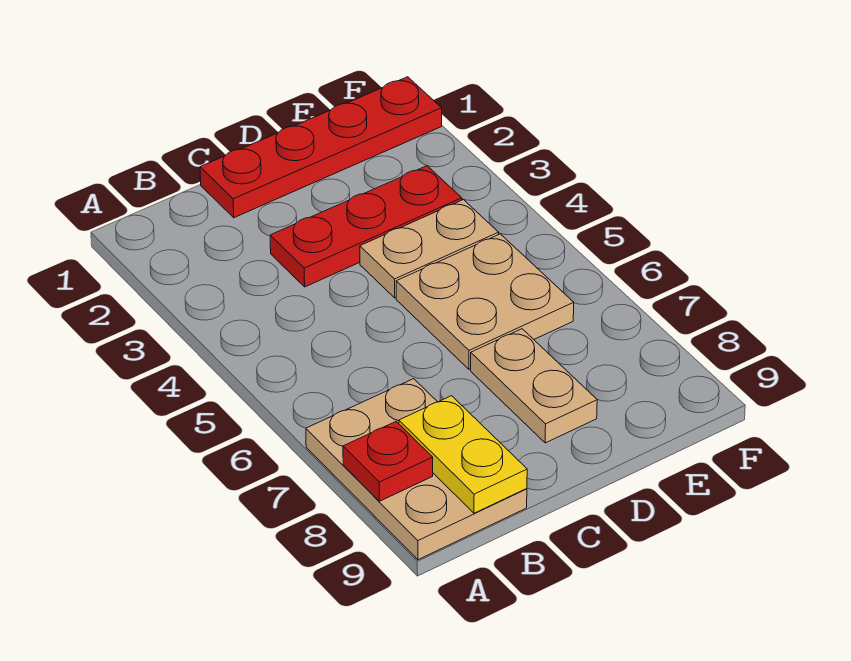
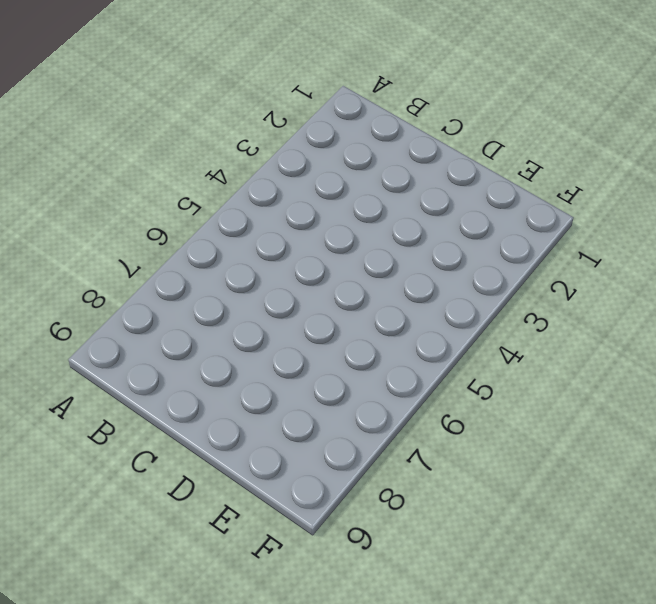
none -> tan plate A7:B9 level 1
none -> red plate C1:F1 level 1

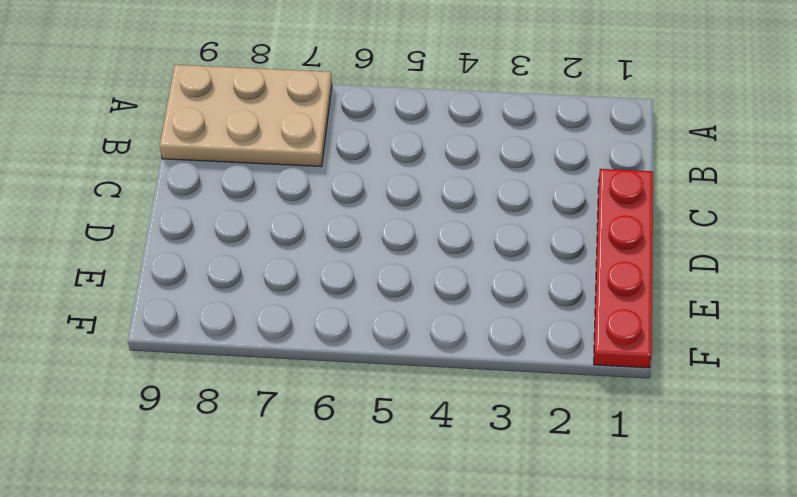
none -> red plate C3:E3 level 1
none -> tan plate D4:E4 level 1

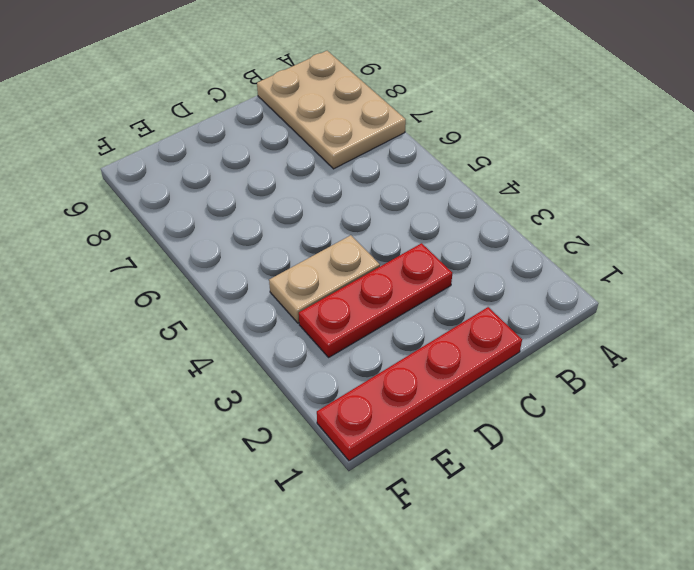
none -> tan plate D5:E6 level 1
none -> tan plate D7:D8 level 1

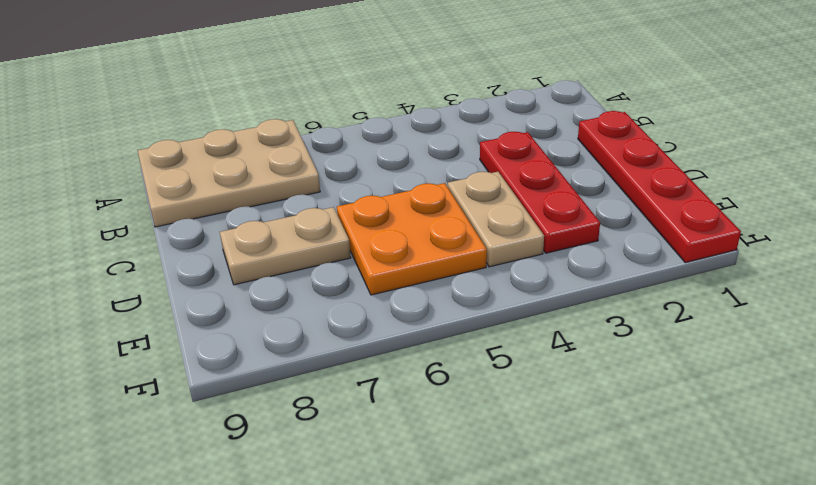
orange plate D5:E6 level 1 -> tan plate D5:E6 level 1
none -> red plate A8 level 2
none -> yellow plate B8:B9 level 2

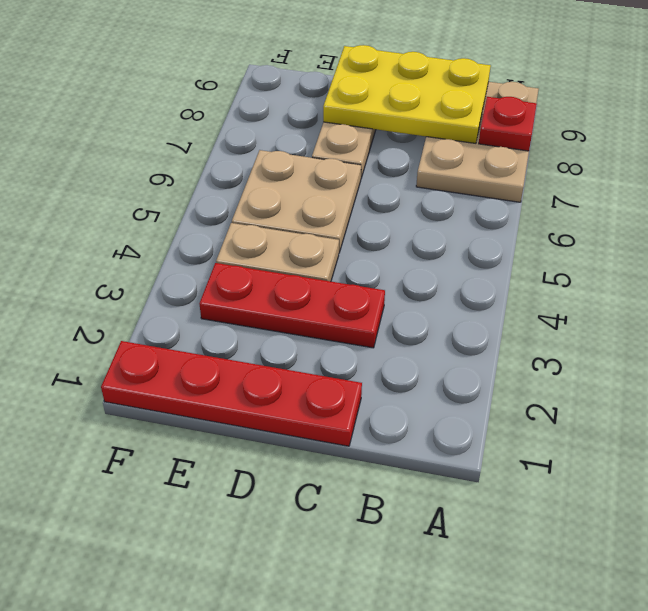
yellow plate B8:D9 level 2 -> yellow plate B8:B9 level 2

